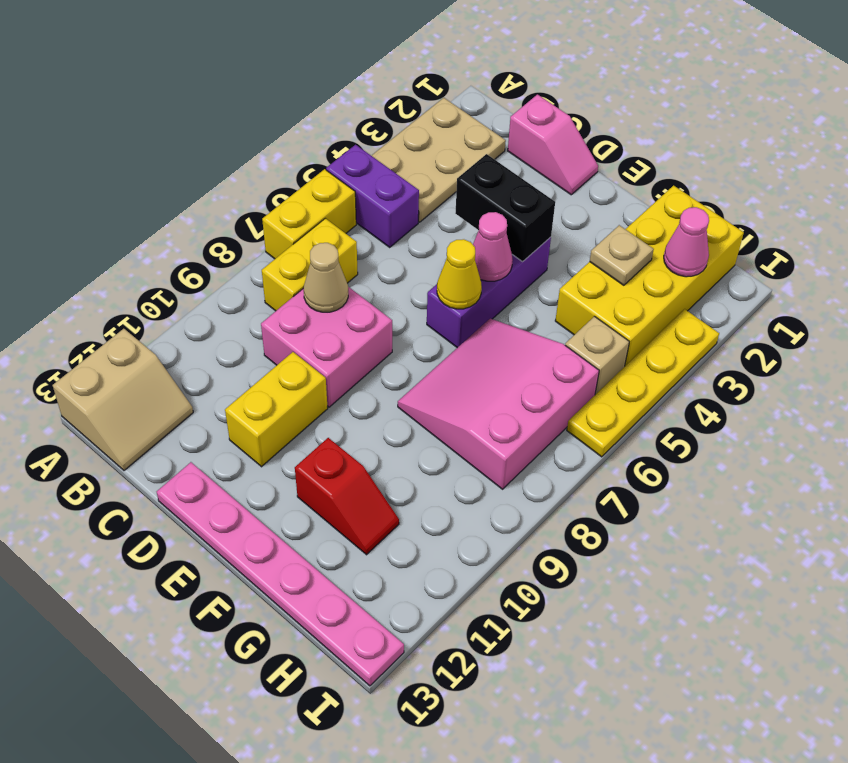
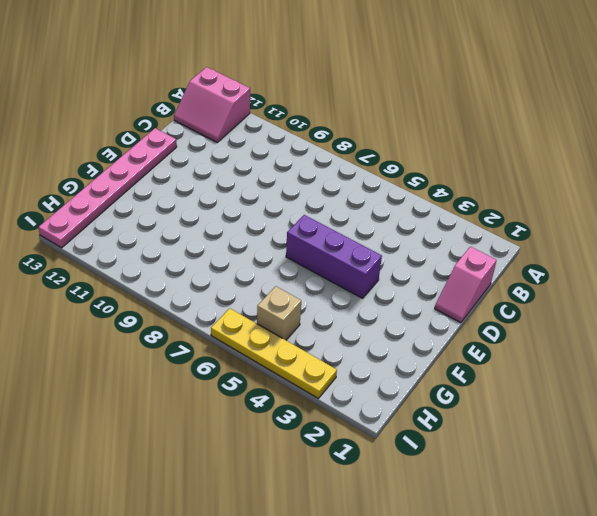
pink slope A12:B13 level 1 top A -> tan slope A12:B13 level 1 top A
none -> tan plate A2:B4 level 1
none -> purple brick A5:B5 level 1
none -> yellow brick A6:A7 level 1

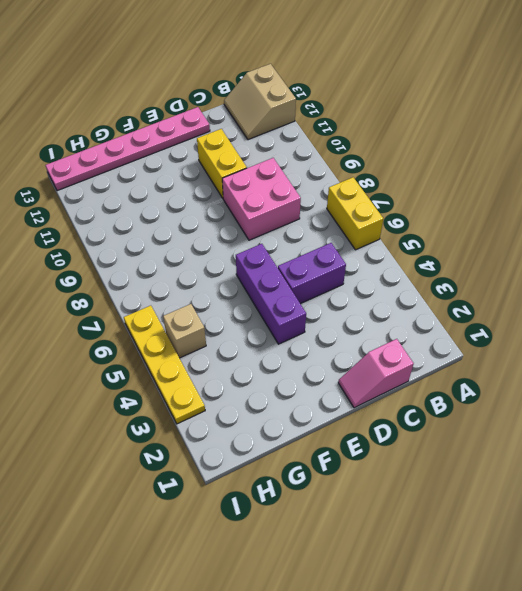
purple brick C5:D5 level 1 -> purple brick A5:B5 level 1
none -> tan plate A2:B4 level 1
none -> yellow brick B7:B8 level 1
none -> pink slope F6:H8 level 1 top H

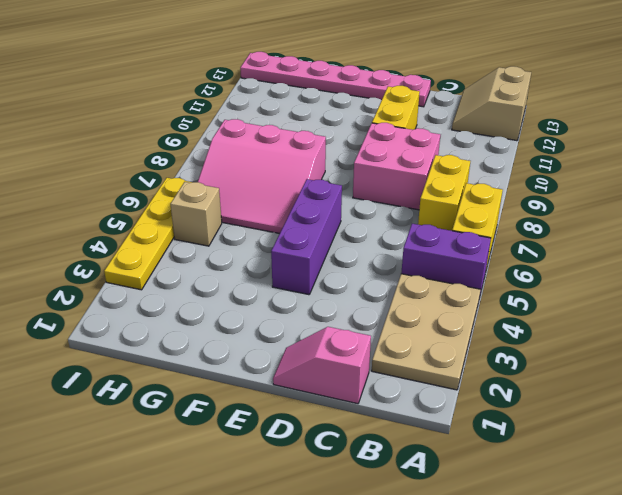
pink slope F6:H8 level 1 top 8 -> pink slope F6:H8 level 1 top H
none -> red slope F11:G11 level 1 top F
none -> yellow brick G1:H4 level 1
none -> tan cone C8 level 2

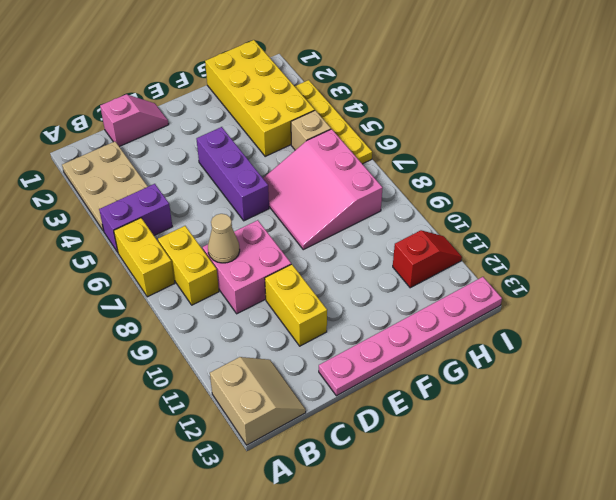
red slope H11:I11 level 1 top H -> red slope F11:G11 level 1 top F
none -> black brick D4:E4 level 2
none -> pink cone E5 level 2
none -> yellow cone E6 level 2

